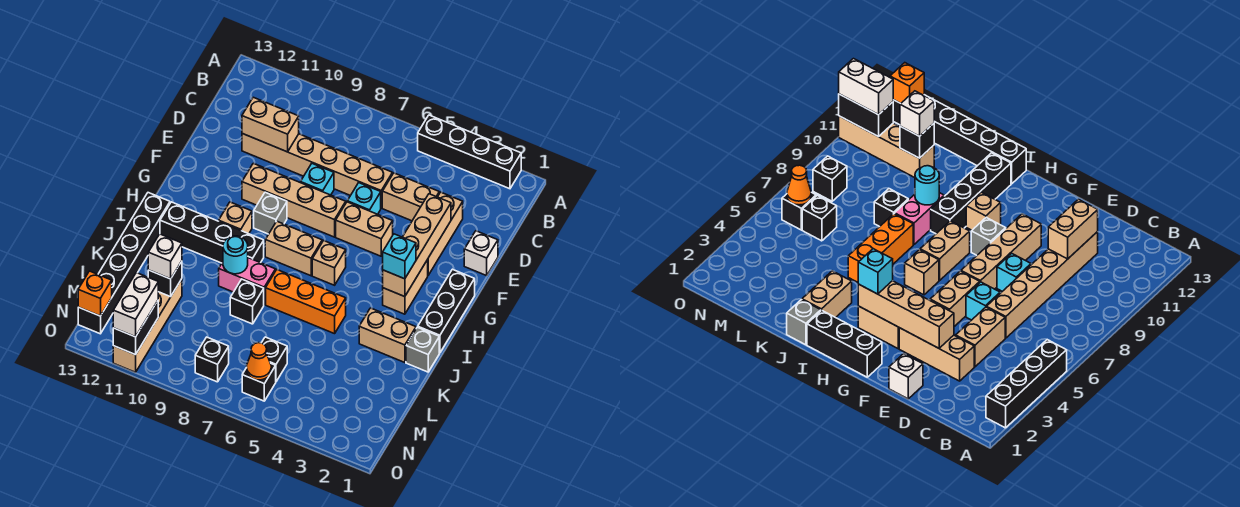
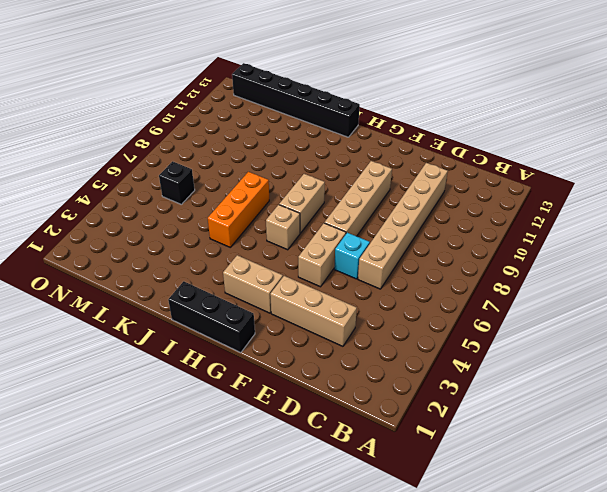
none -> black brick A2:A5 level 1
none -> tan brick D4:D5 level 1
none -> white brick E1 level 1
none -> cyan brick E8 level 1

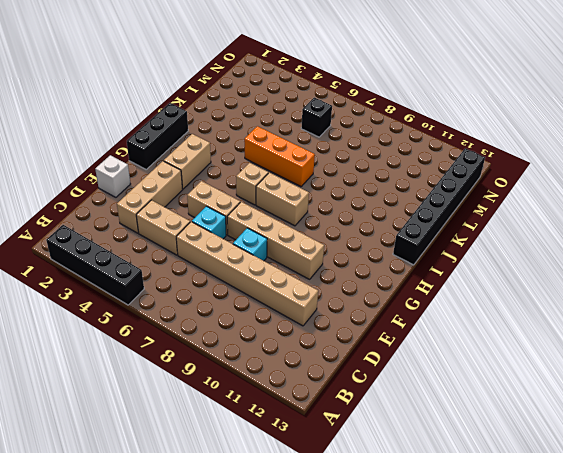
none -> grey brick G9 level 1
none -> tan brick H10 level 1
none -> black brick I9:I12 level 1
none -> grey brick J1 level 1

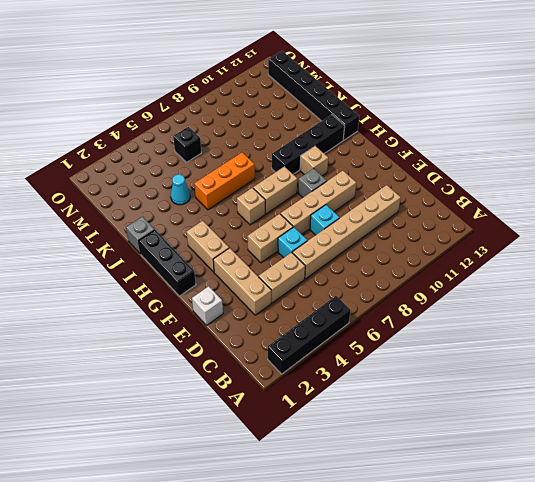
cyan cone K4 level 1 -> none
none -> tan brick J2:J3 level 1
none -> pink brick J8:J9 level 1
none -> black brick K8 level 1
none -> tan brick L11:O11 level 1

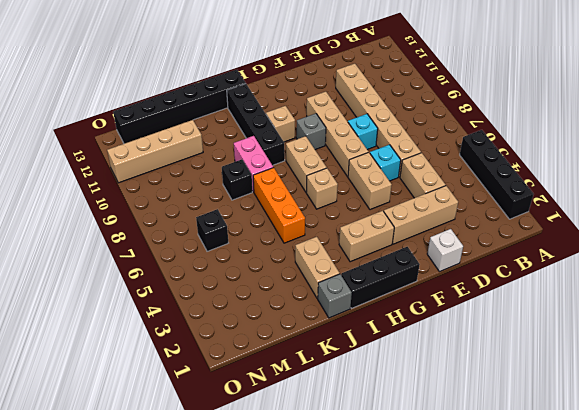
none -> black brick N6 level 1
none -> black brick N8 level 1
none -> tan brick D10:D11 level 2
none -> tan brick E3:H3 level 2

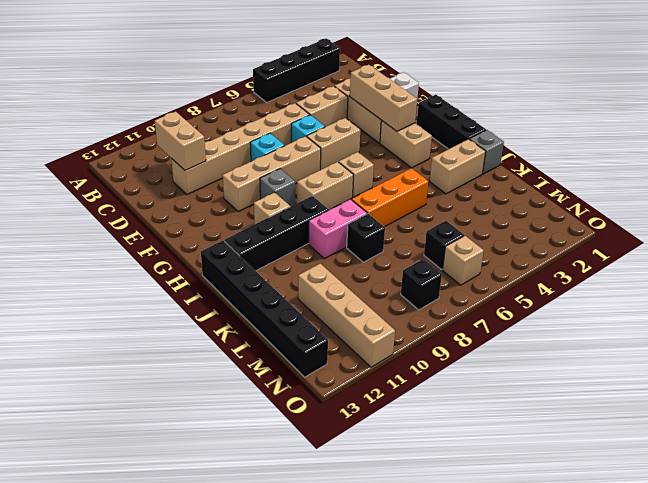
tan brick C11:D11 level 2 -> tan brick D10:D11 level 2
tan brick E3:G3 level 2 -> tan brick E3:H3 level 2
tan brick N6 level 1 -> black brick N6 level 1
none -> cyan round brick J9 level 2
none -> black brick L11 level 2
none -> orange cone N6 level 2
none -> black brick N11:O11 level 2

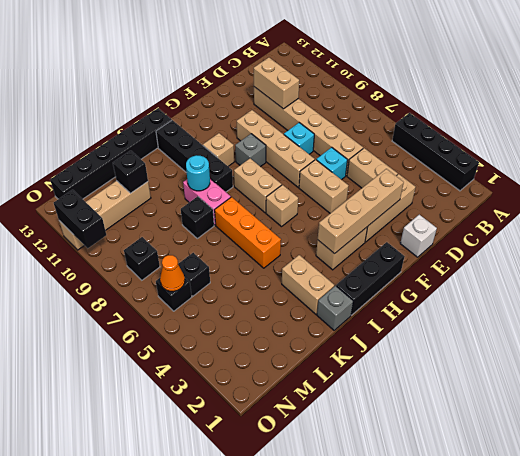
black brick O10:O11 level 2 -> black brick N11:O11 level 2
none -> orange brick N13 level 2
none -> cyan brick H3 level 3
none -> white brick L11 level 3
none -> white brick N11:O11 level 3

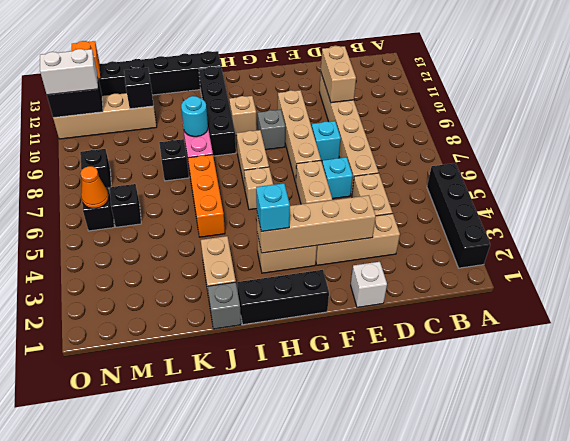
none -> white brick L11 level 3

